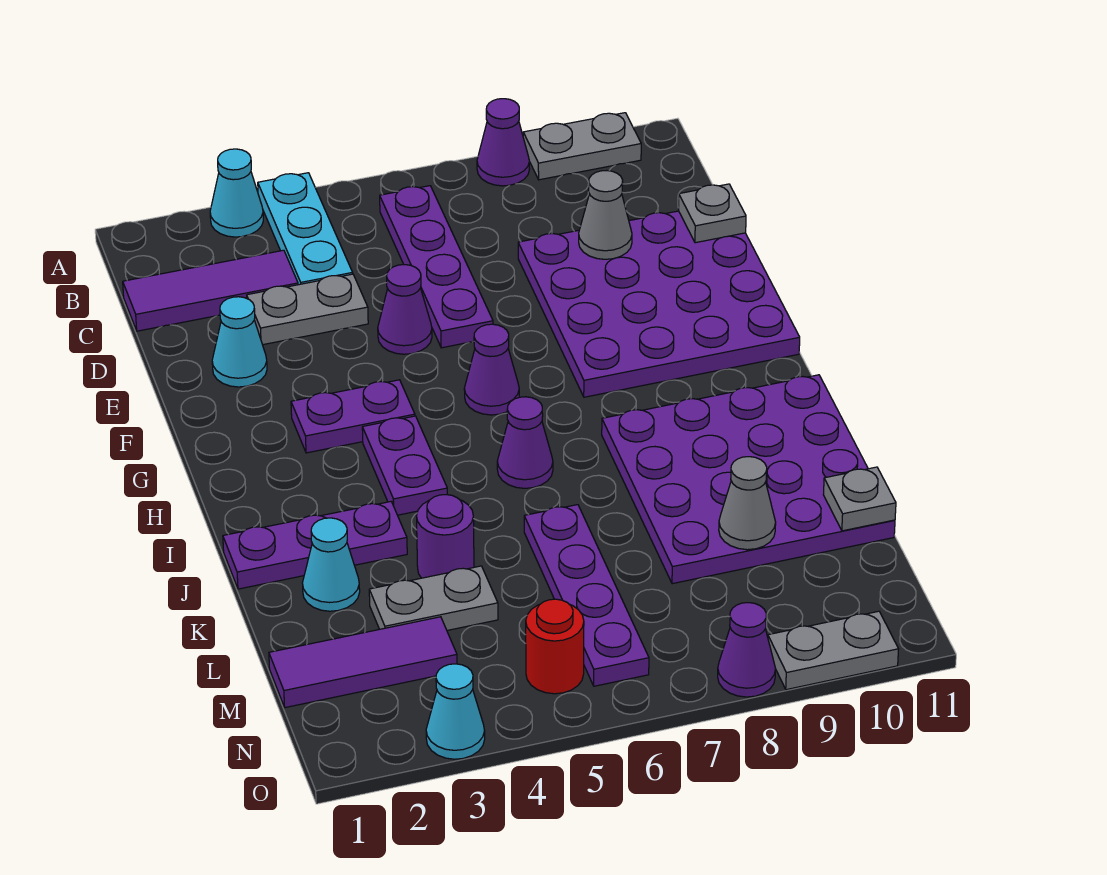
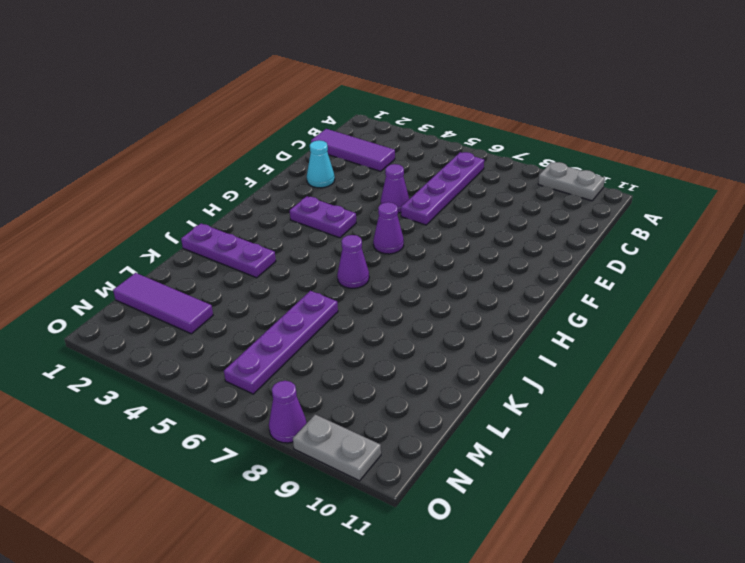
none -> cyan cone A3 level 1
none -> cyan plate A4:C4 level 1
none -> purple cone A8 level 1

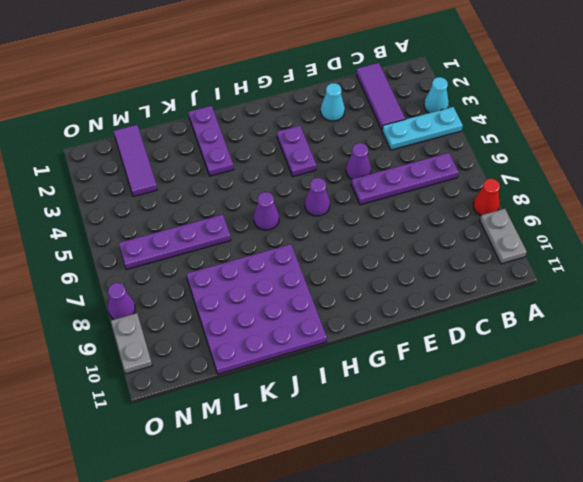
red cone A8 level 1 -> purple cone A8 level 1
none -> grey plate D3:D4 level 1
none -> purple plate D8:G11 level 1
none -> purple plate H4:I4 level 1

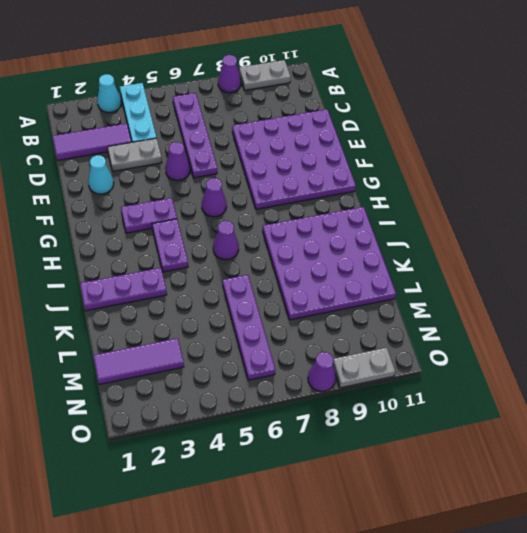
none -> cyan cone K2 level 1
none -> purple round brick K4 level 1
none -> grey plate L3:L4 level 1

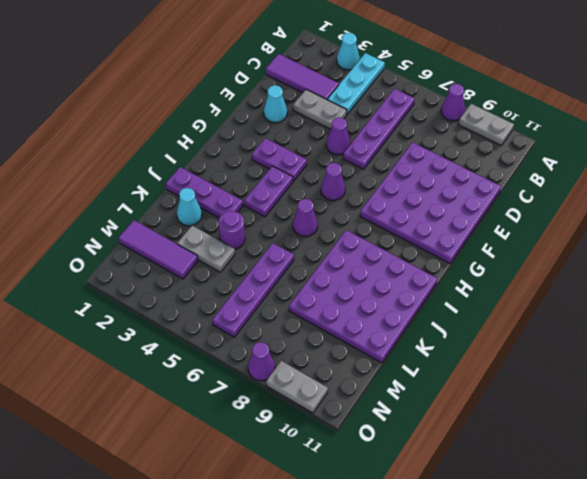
none -> red round brick N5 level 1
none -> cyan cone O3 level 1
none -> grey cone D9 level 2

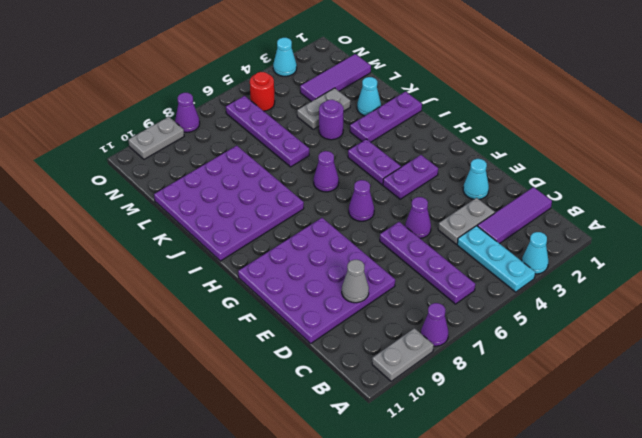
none -> grey plate D11 level 2
none -> grey cone L9 level 2
none -> grey plate L11 level 2

